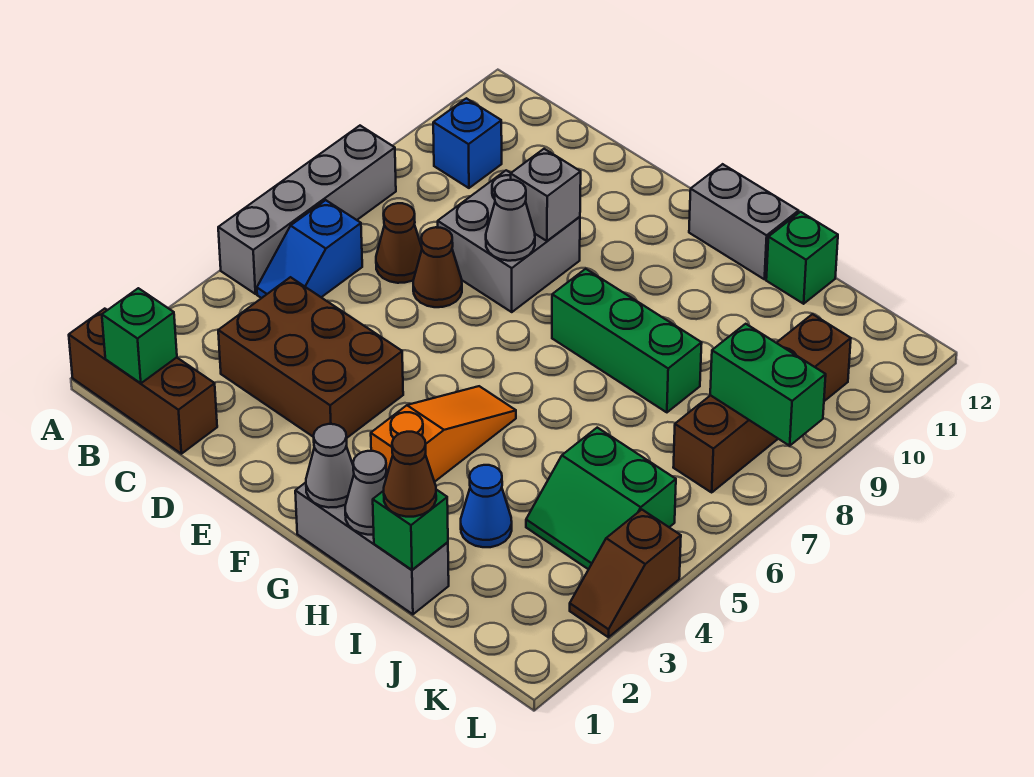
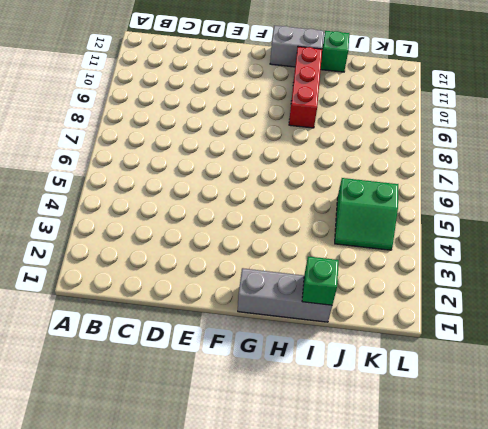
red brick H9:H11 level 1 -> none
none -> brown brick A1:C1 level 1
none -> grey brick A5:A8 level 1
none -> blue slope B5:B6 level 1 top 6

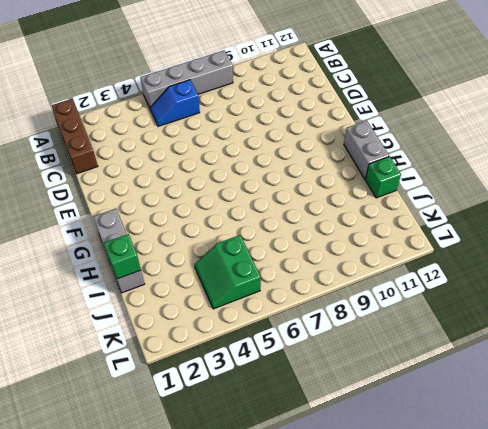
none -> blue brick B10 level 1
none -> brown brick C3:E4 level 1
none -> brown cone C7 level 1

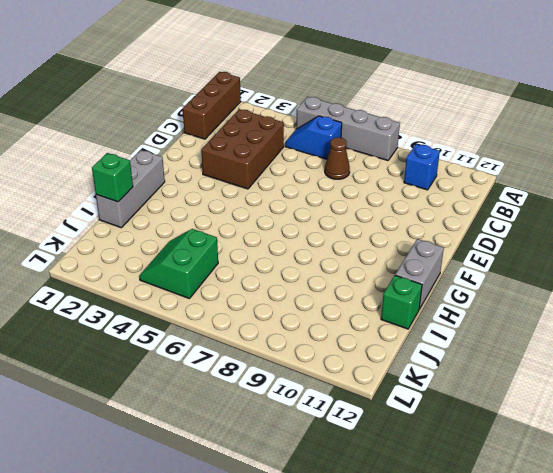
none -> brown cone D7 level 1
none -> grey brick D8:E9 level 1
none -> orange slope G3:G5 level 1 top 3

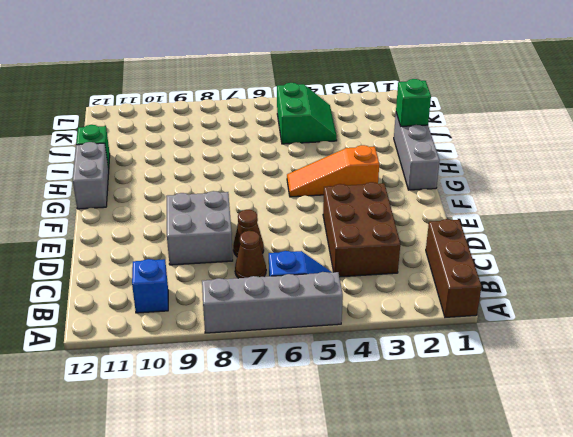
none -> green brick G8:I8 level 1
none -> blue cone I3 level 1
none -> brown brick K7:K10 level 1

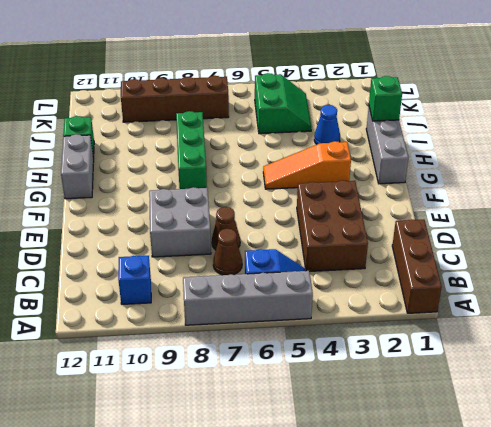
none -> brown slope L3:L4 level 1 top 4
none -> green brick B1 level 2
none -> grey cone E8 level 2

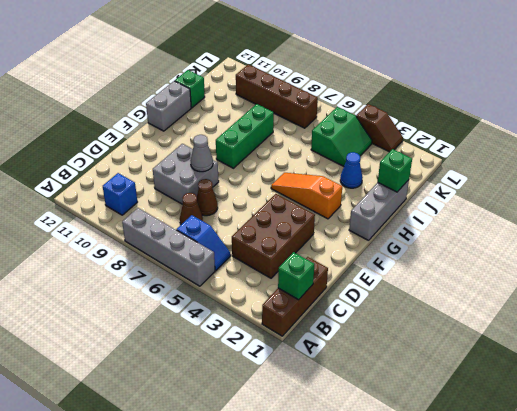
none -> grey brick E9 level 2
none -> grey cone G1 level 2
none -> grey cone H1 level 2

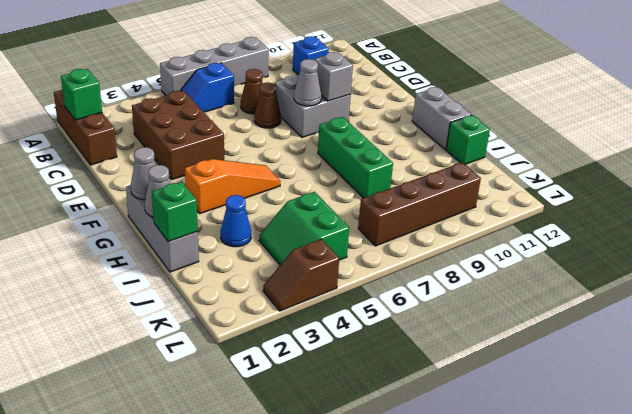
none -> green brick K8:L8 level 2
none -> brown cone I1 level 3

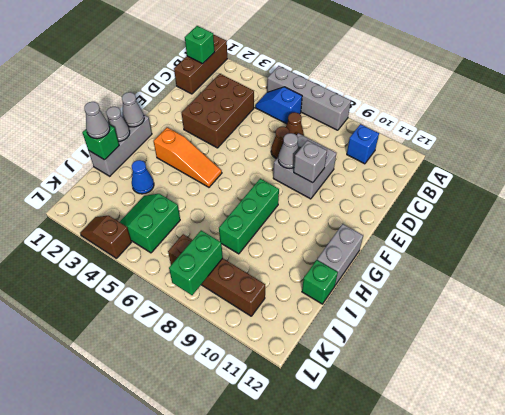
grey cone I1 level 3 -> brown cone I1 level 3

